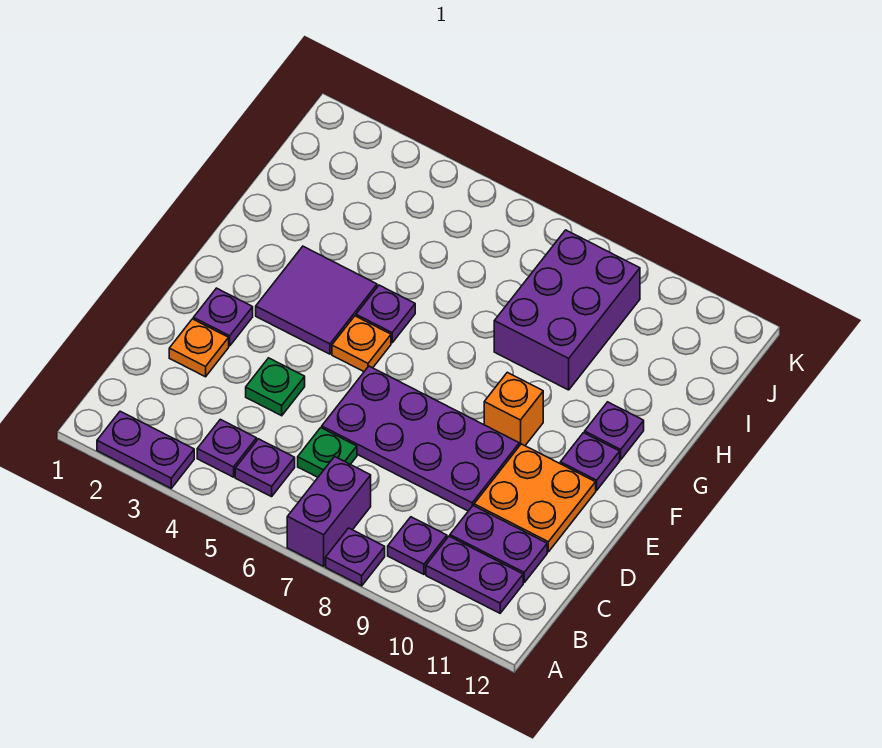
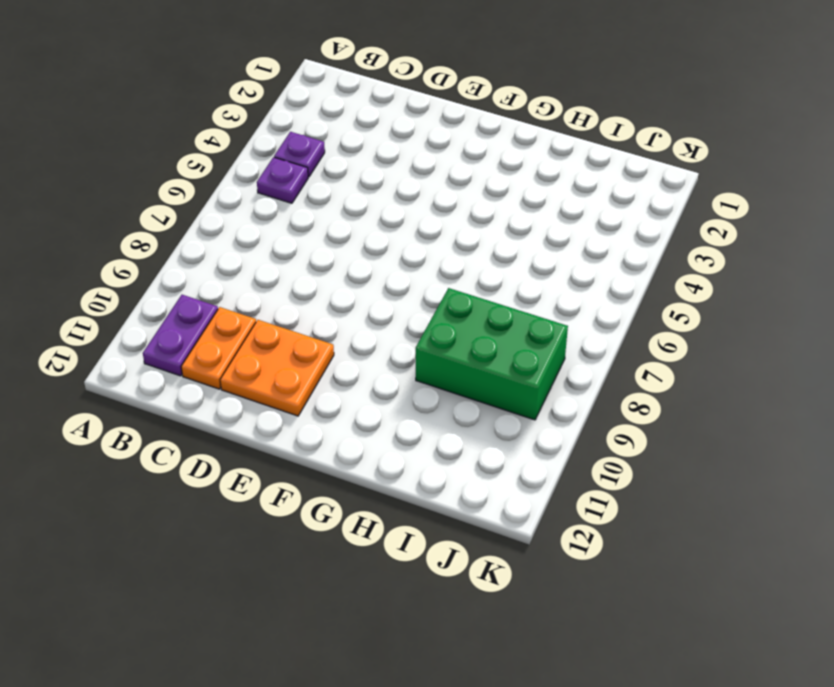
orange plate C10:C11 level 1 -> purple plate C10:C11 level 1
green brick H8:J9 level 1 -> purple brick H8:J9 level 1
none -> purple plate A2:A3 level 1
none -> purple brick A7:B7 level 1
none -> purple plate A8 level 1

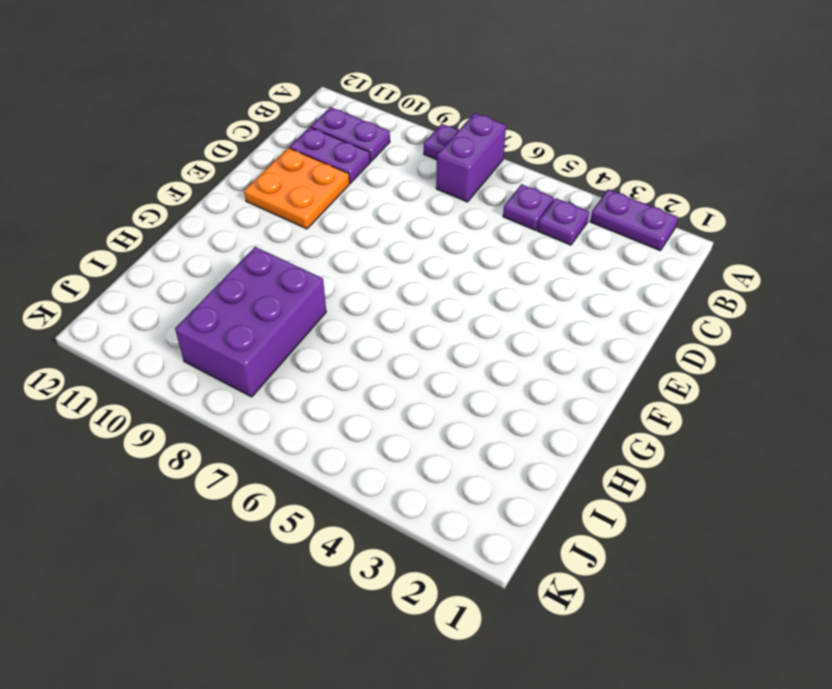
none -> purple plate B9 level 1
none -> green plate C6 level 1
none -> orange plate D2 level 1

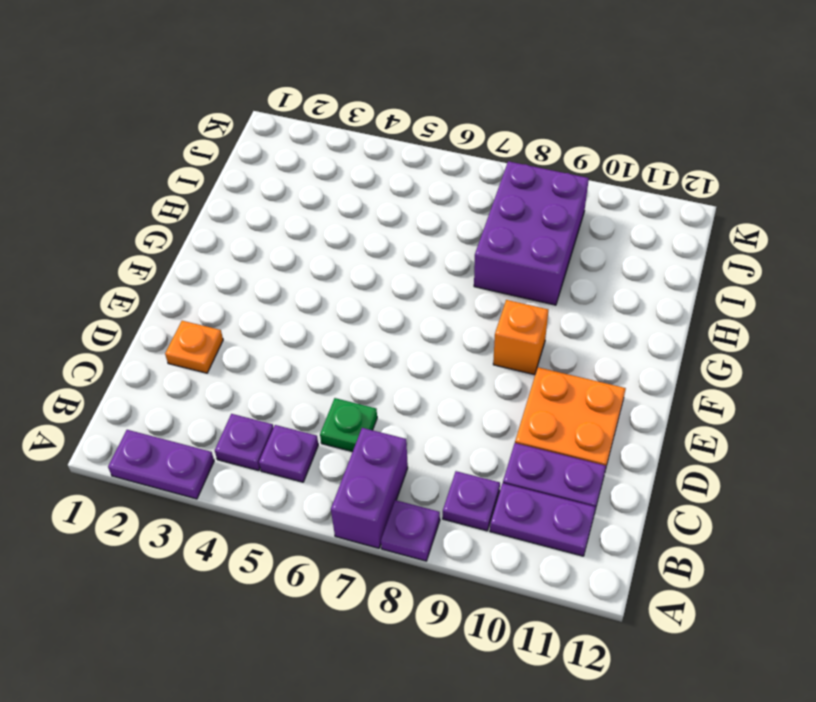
none -> green plate D4 level 1
none -> purple plate D6:E9 level 1
none -> purple plate E2 level 1

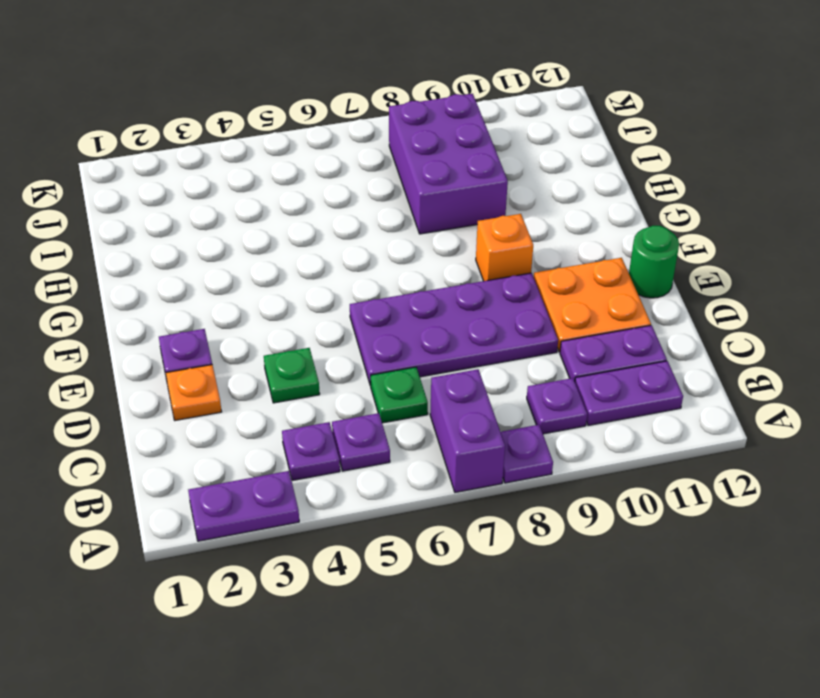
green round brick E12 level 1 -> none
none -> purple tile F3:G4 level 1
none -> orange plate F5 level 1
none -> purple plate F11 level 1

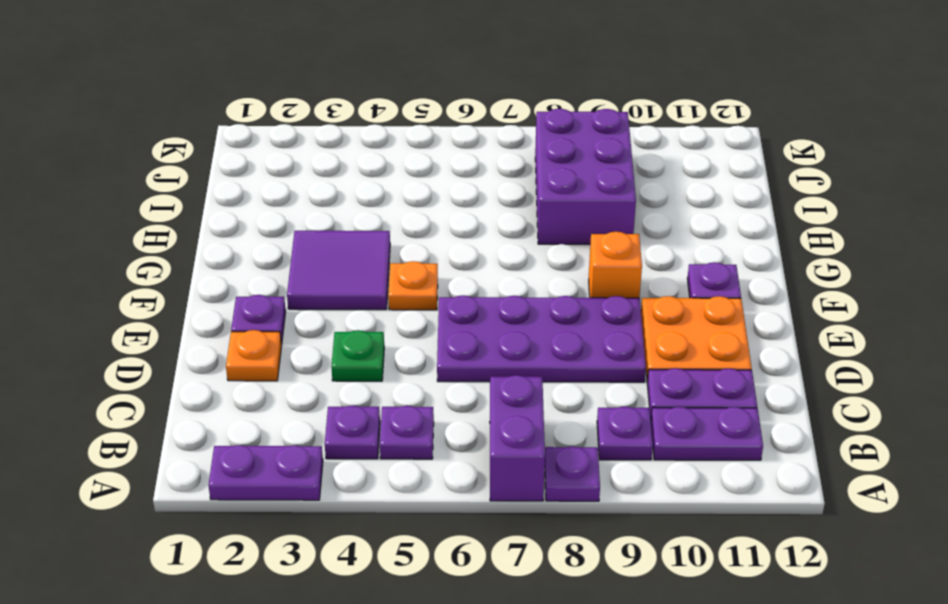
none -> green plate C6 level 1
none -> purple plate G5 level 1
none -> purple plate G11 level 1

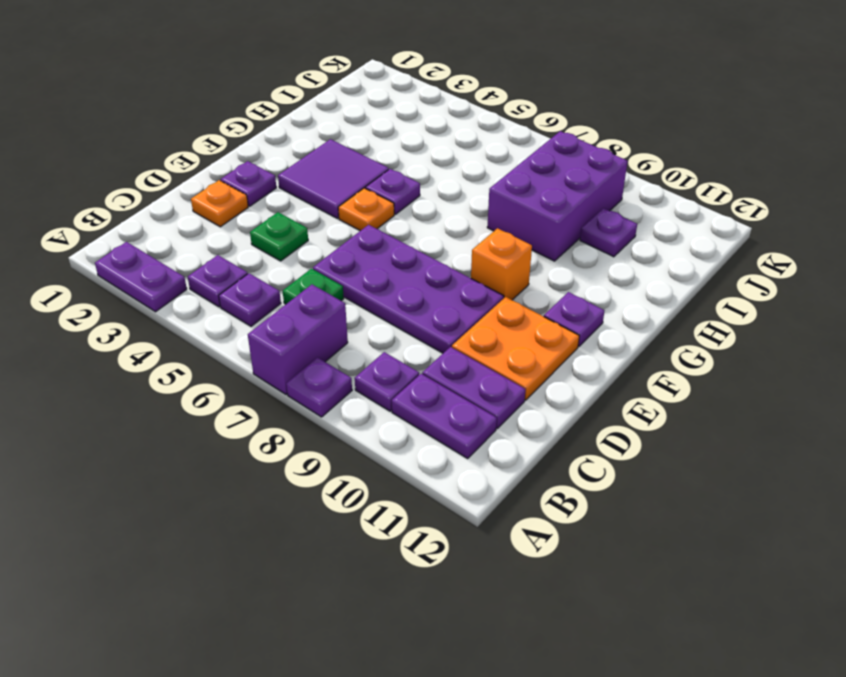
purple plate I10 level 1 -> purple plate G11 level 1

